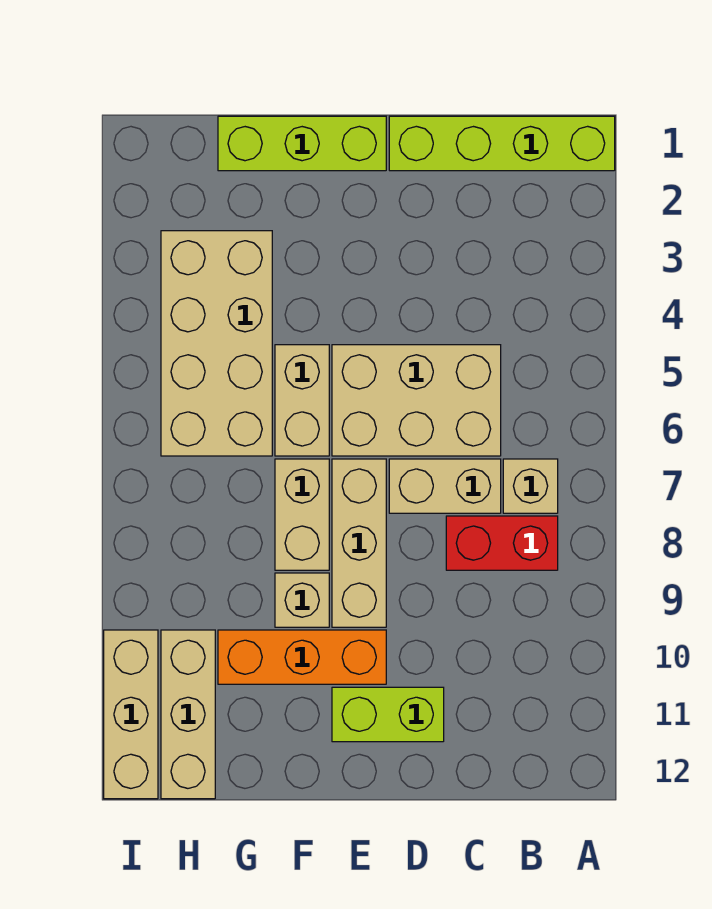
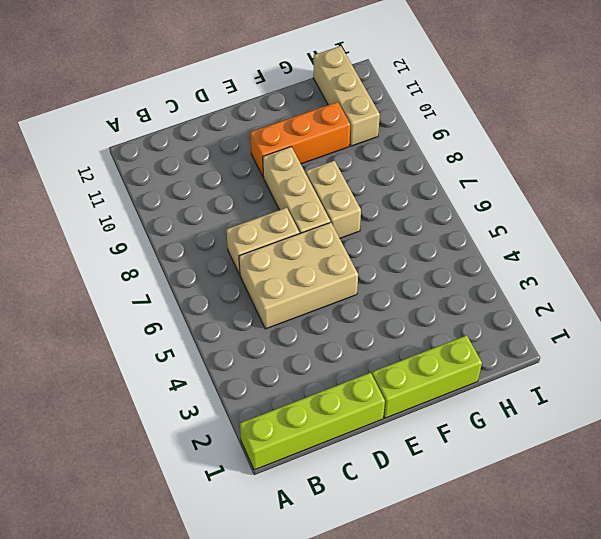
none -> tan brick B7 level 1
none -> red brick B8:C8 level 1
none -> lime brick D11:E11 level 1

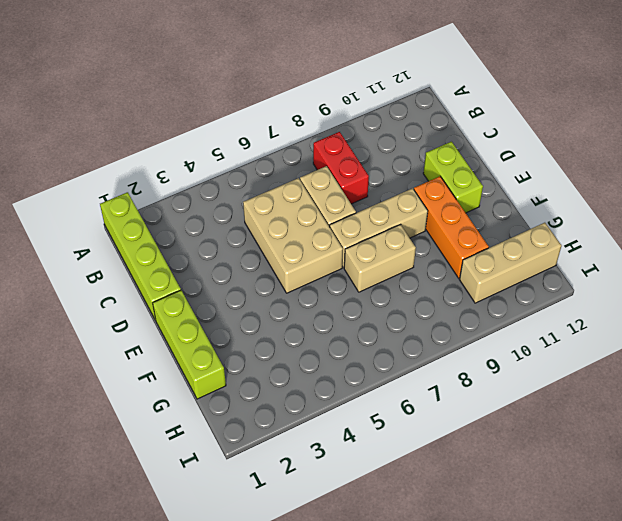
none -> tan brick B7 level 1
none -> tan brick F5:F6 level 1
none -> tan brick F9 level 1

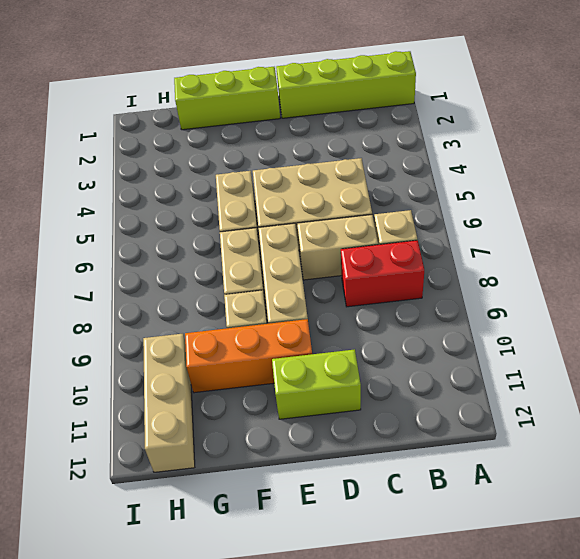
none -> tan brick G3:H6 level 1
none -> tan brick I10:I12 level 1

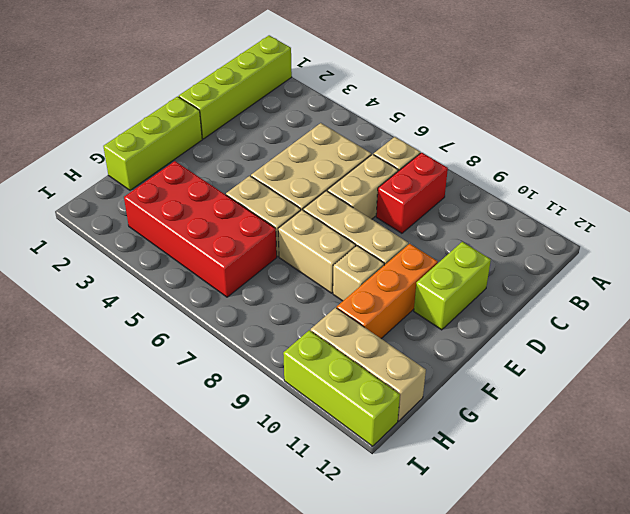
red brick G3:H6 level 1 -> tan brick G3:H6 level 1
lime brick I10:I12 level 1 -> tan brick I10:I12 level 1

